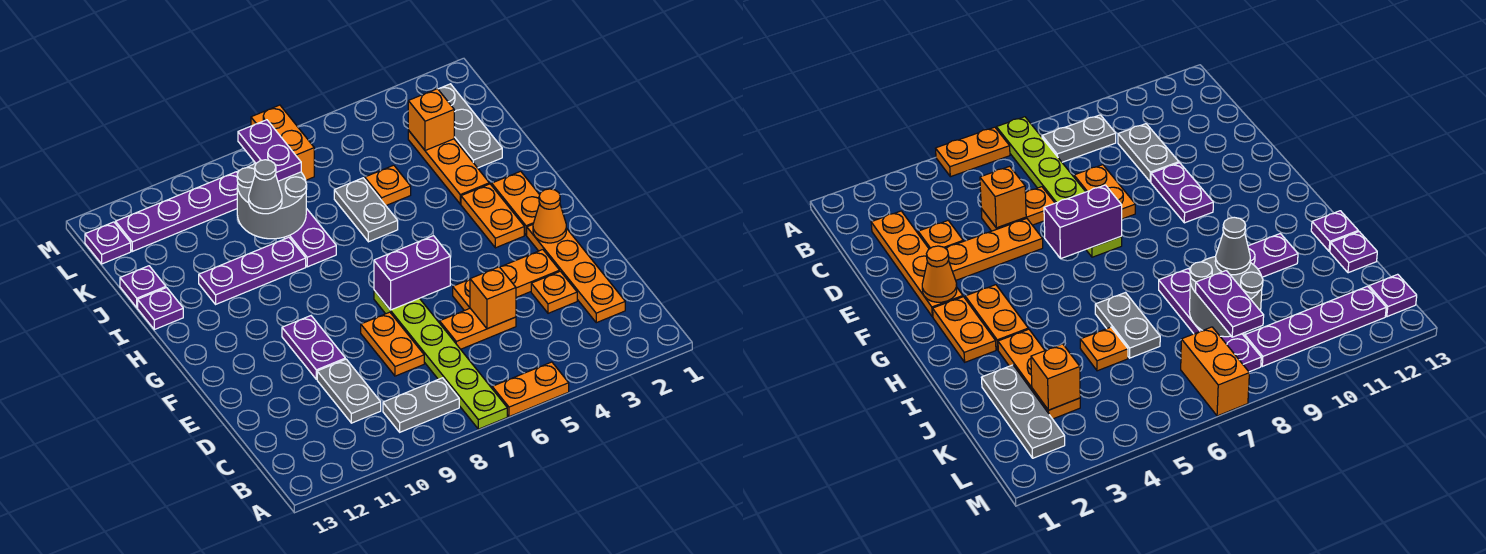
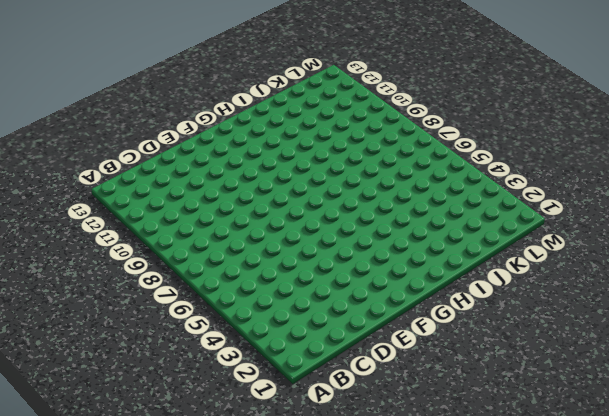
none -> orange plate A5:A6 level 1
none -> lime plate A7:F7 level 1
none -> grey plate B8:B9 level 1
none -> orange plate C2:F2 level 1

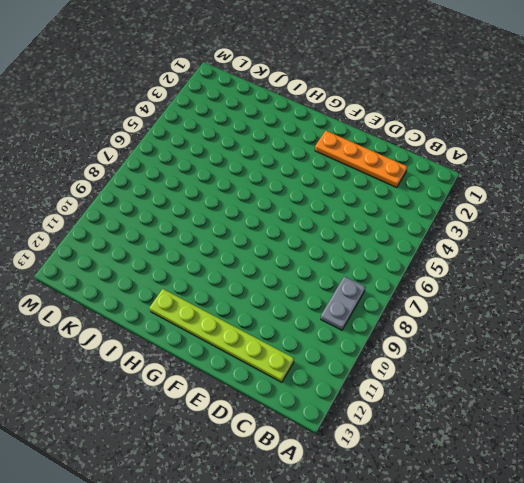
lime plate C12:H12 level 1 -> lime plate A7:F7 level 1
none -> orange plate A5:A6 level 1
none -> grey plate C10:D10 level 1
none -> orange plate D3 level 1
none -> orange plate D5:D6 level 1

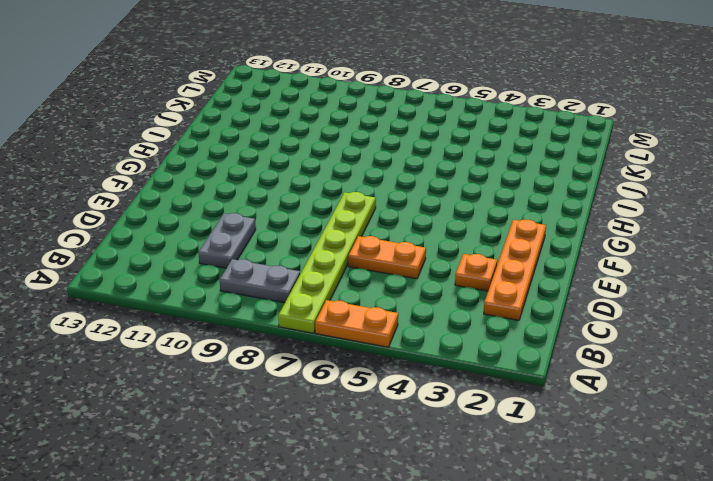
none -> orange plate D8:E8 level 1
none -> orange plate E3:E5 level 1
none -> purple plate E10:F10 level 1
none -> orange plate G2:H2 level 1

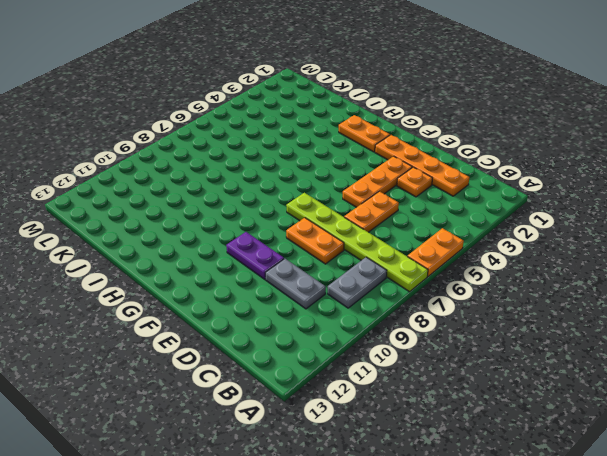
none -> orange plate G3:H3 level 1
none -> orange plate I3:K3 level 1
none -> grey plate I6:J6 level 1
none -> purple plate I8:L8 level 1

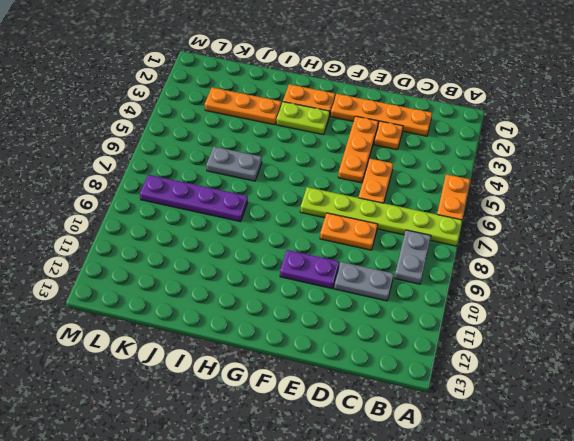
lime plate G3:H3 level 1 -> orange plate G3:H3 level 1
none -> purple plate I9:I11 level 1
none -> purple plate I13 level 1
none -> grey plate J2:L2 level 1
none -> orange plate J5 level 1

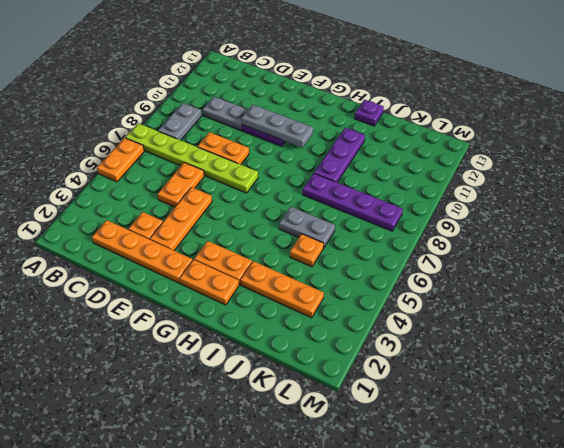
grey plate E10:G10 level 2 -> grey plate J2:L2 level 1
none -> purple plate J13 level 1
none -> orange brick L7:M7 level 1
none -> purple plate L9:L12 level 1
none -> purple plate L13 level 1

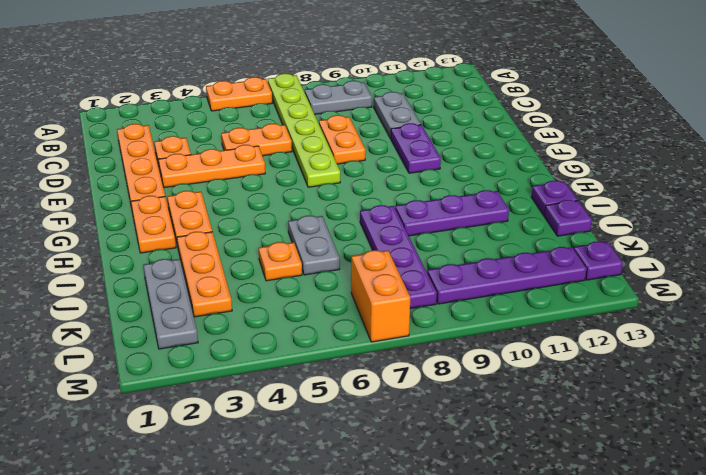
none -> orange brick D5 level 2
none -> orange cone F2 level 2
none -> purple brick F6:F7 level 2
none -> grey round brick J8:K9 level 2

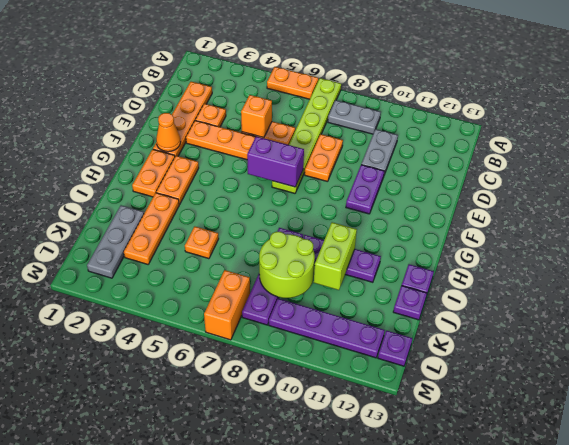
lime brick I10:J10 level 2 -> none
lime round brick J8:K9 level 2 -> grey round brick J8:K9 level 2
none -> grey plate I6:J6 level 1
none -> orange brick K3 level 2
none -> grey cone J9 level 3
none -> purple plate K8:L8 level 3

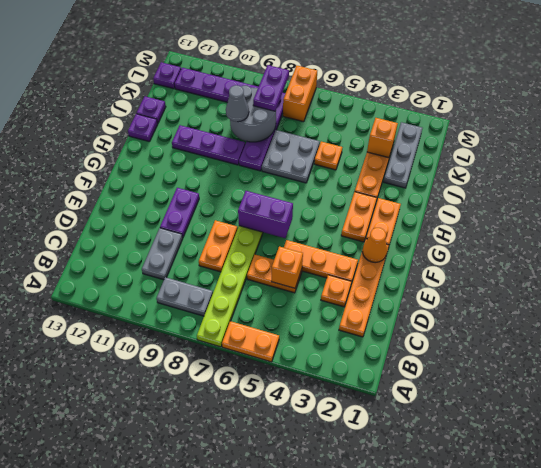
grey plate I6:J7 level 1 -> grey plate I6:J6 level 1

